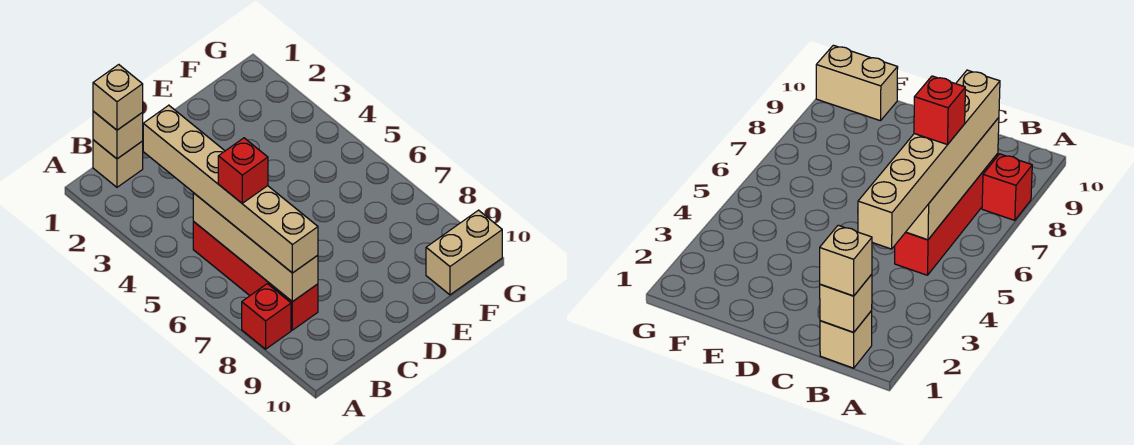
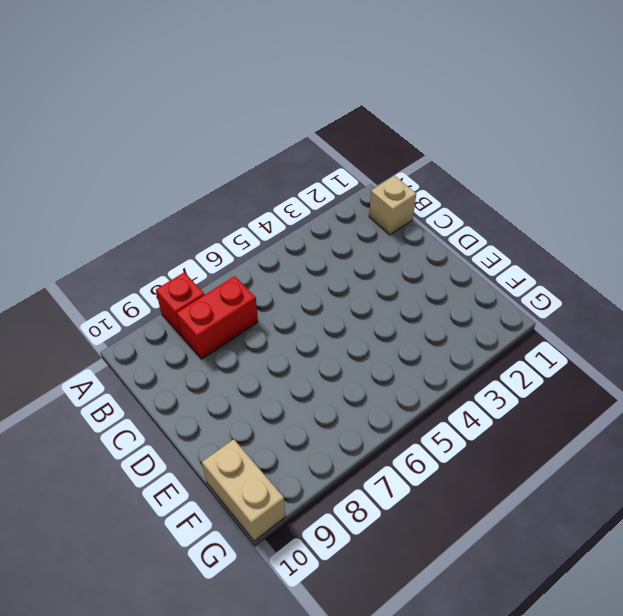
red brick B7:B8 level 1 -> red brick B5:B8 level 1
none -> tan brick B1 level 2
none -> tan brick B5:B8 level 2

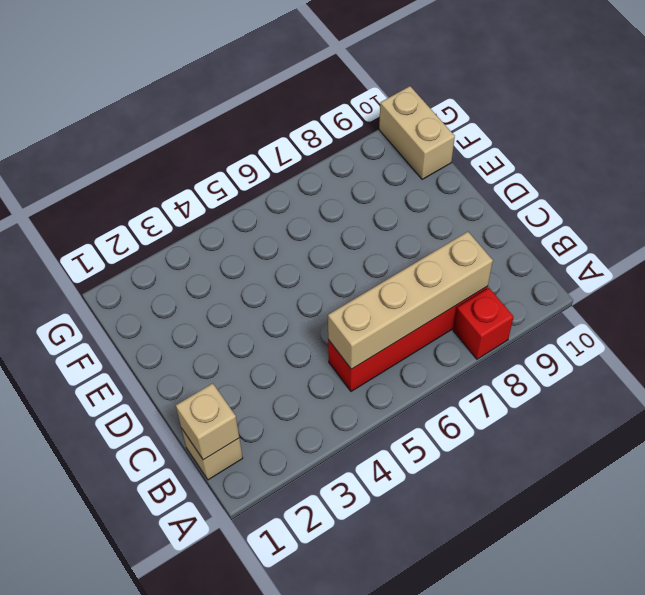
none -> tan brick B1 level 3
none -> tan brick B3:B8 level 3

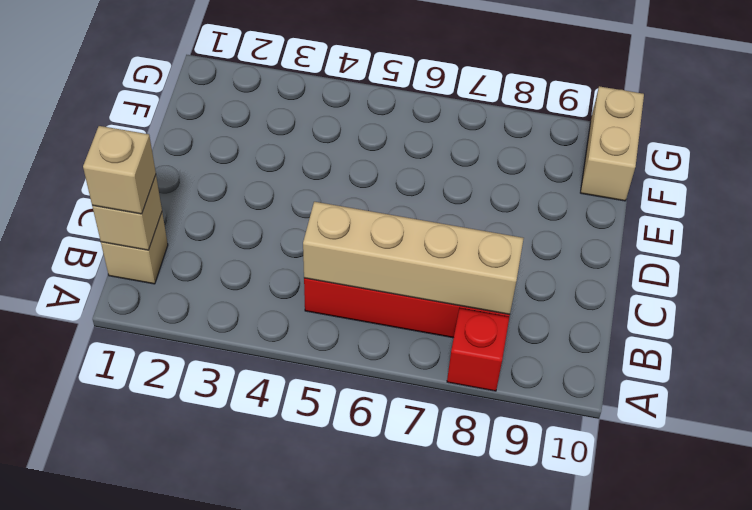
none -> tan brick B3:B8 level 3
none -> red brick B6 level 4

